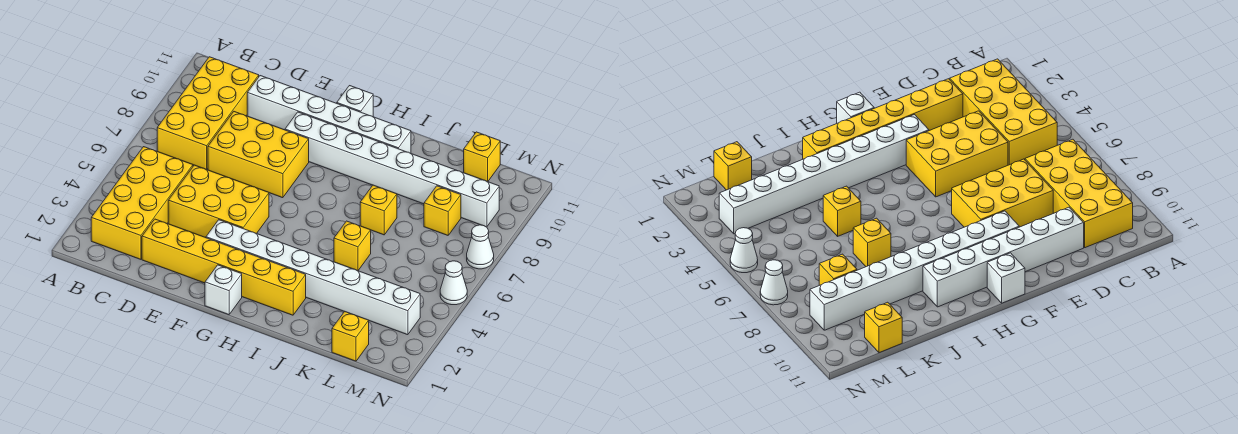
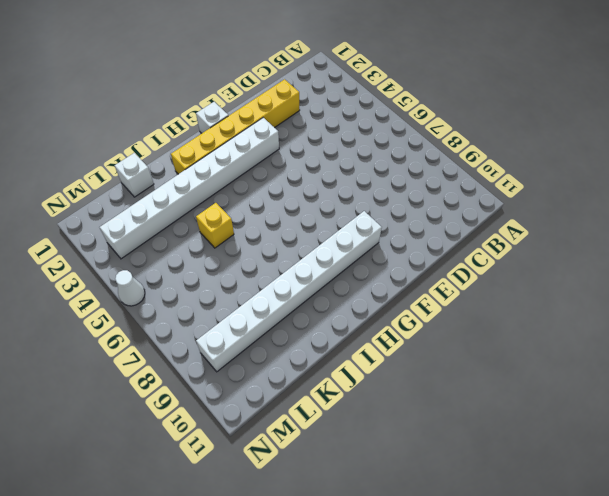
white brick K1 level 1 -> white brick G11 level 1
none -> yellow brick B2:C5 level 1
none -> yellow brick B7:C10 level 1
none -> yellow brick D4:F5 level 1

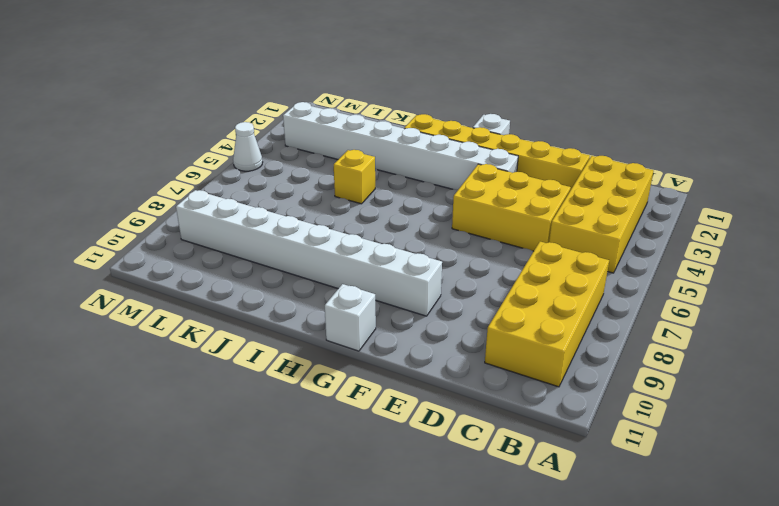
none -> yellow brick D7:F8 level 1
none -> white brick D10:I10 level 1
none -> yellow brick J7 level 1

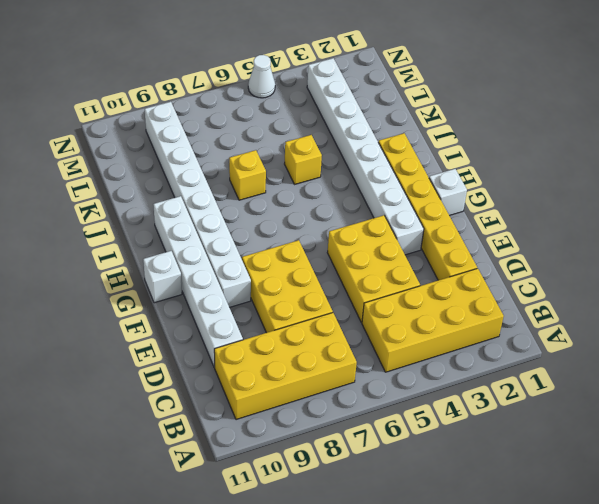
none -> yellow brick L1 level 1
none -> yellow brick L8 level 1
none -> yellow brick L11 level 1

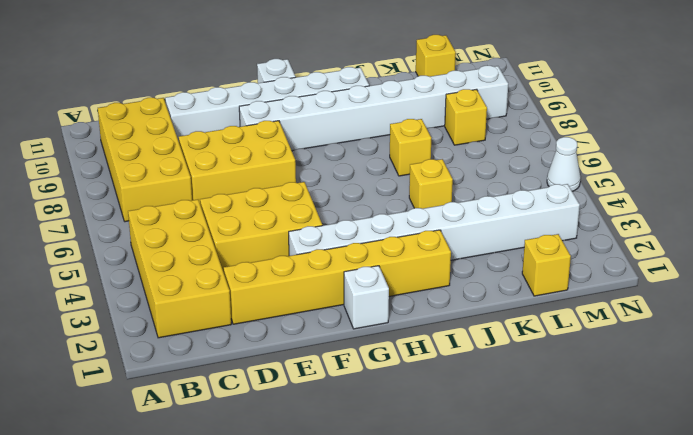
none -> white cone N7 level 1

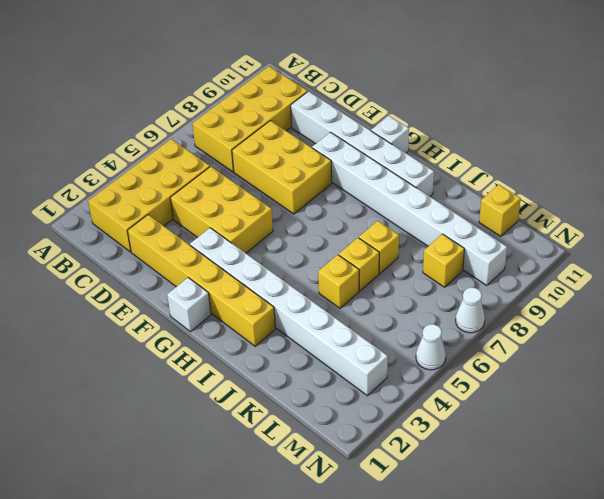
yellow brick J6 level 1 -> yellow brick L1 level 1

